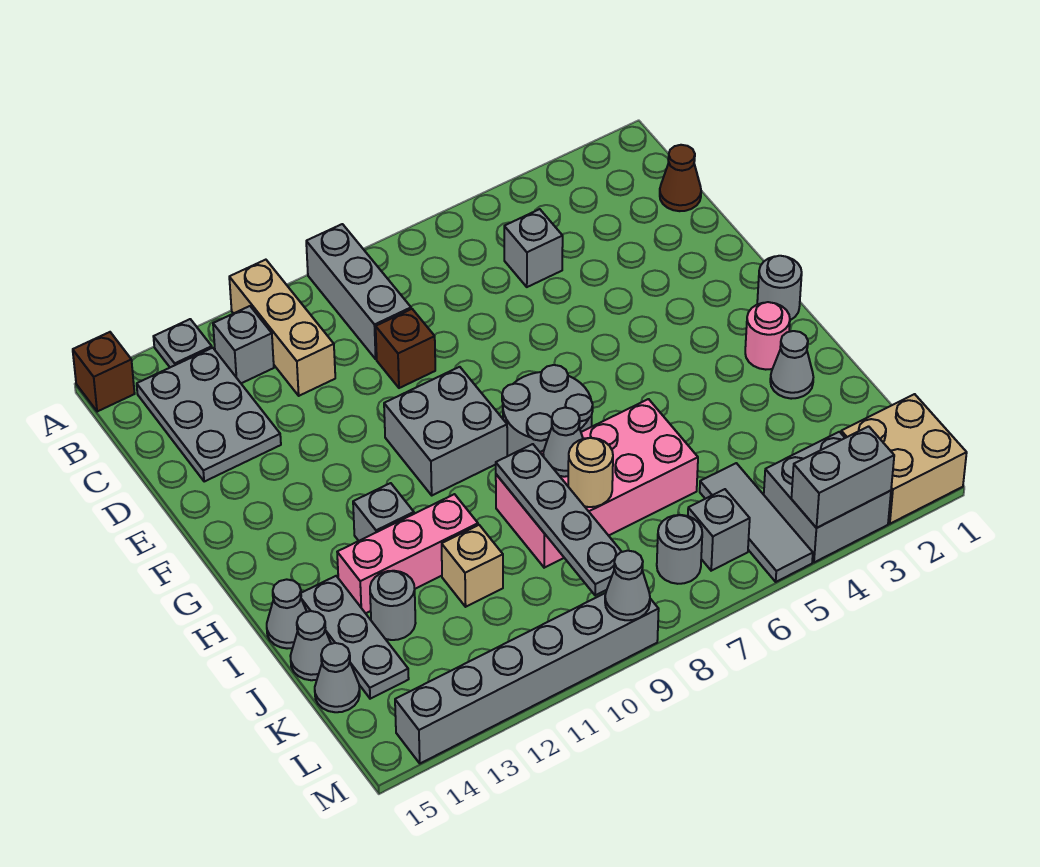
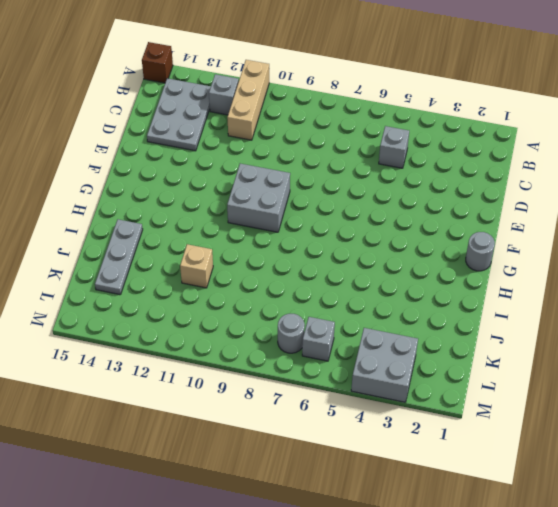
none -> grey brick A9:C9 level 1
none -> grey plate A13 level 1
none -> brown cone C1 level 1
none -> brown brick D9 level 1

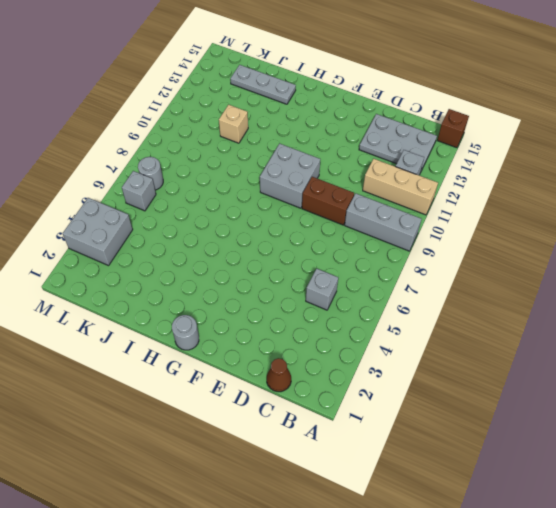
brown brick D9:E9 level 1 -> brown brick D9 level 1
none -> grey plate A13 level 1
none -> grey round brick G7:H8 level 1
none -> pink round brick H2 level 1
none -> grey brick H12 level 1

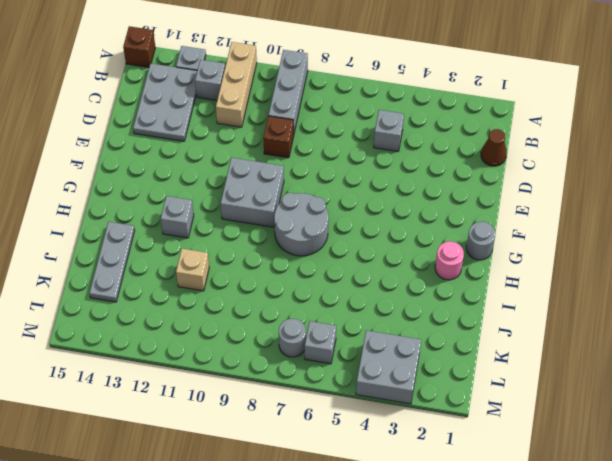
none -> grey cone I2 level 1
none -> pink brick I6:J9 level 1
none -> pink brick I11:I13 level 1
none -> grey cone I15 level 1

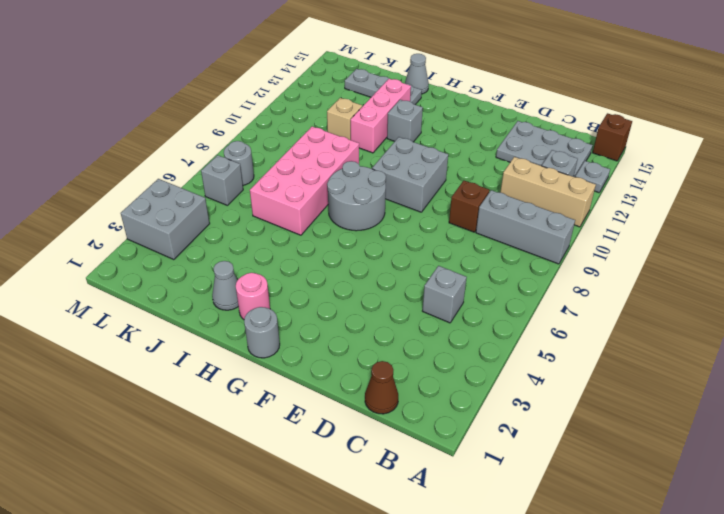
none -> grey round brick J13 level 1
none -> grey cone J15 level 1
none -> grey tile K5:M5 level 1
none -> grey cone K15 level 1

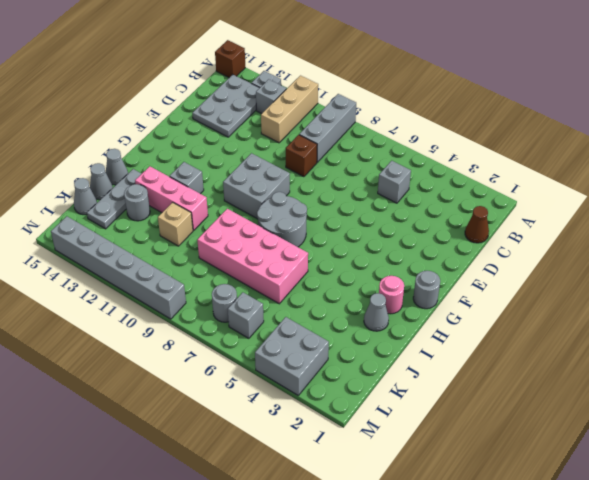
none -> grey tile K5:M5 level 1
none -> tan brick L1:M2 level 1
none -> grey cone I8 level 2
none -> grey plate I9:L9 level 2

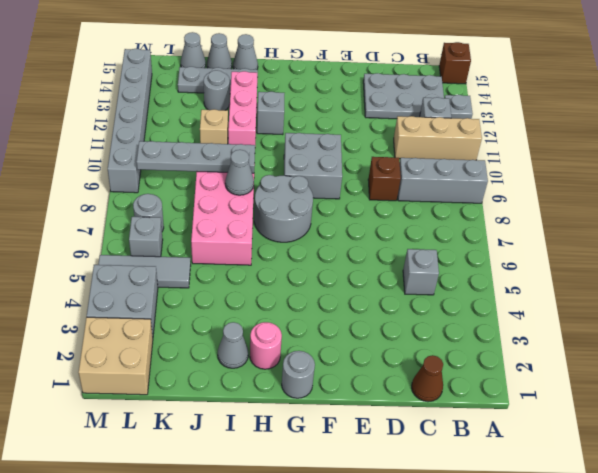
none -> tan round brick J8 level 2
none -> grey brick M3:M4 level 2
none -> grey cone M9 level 2

